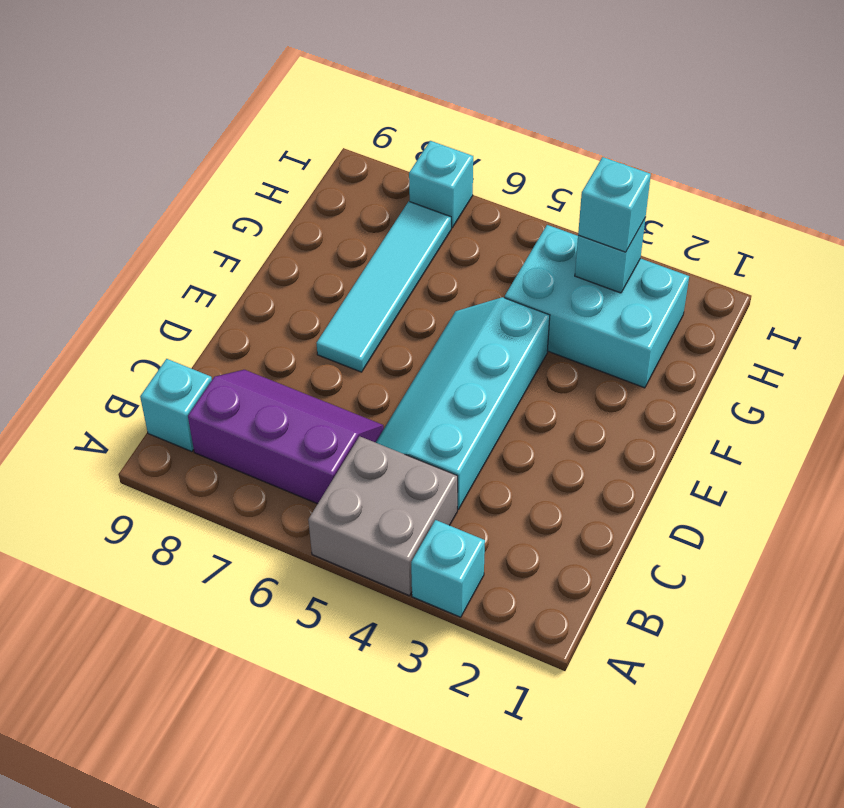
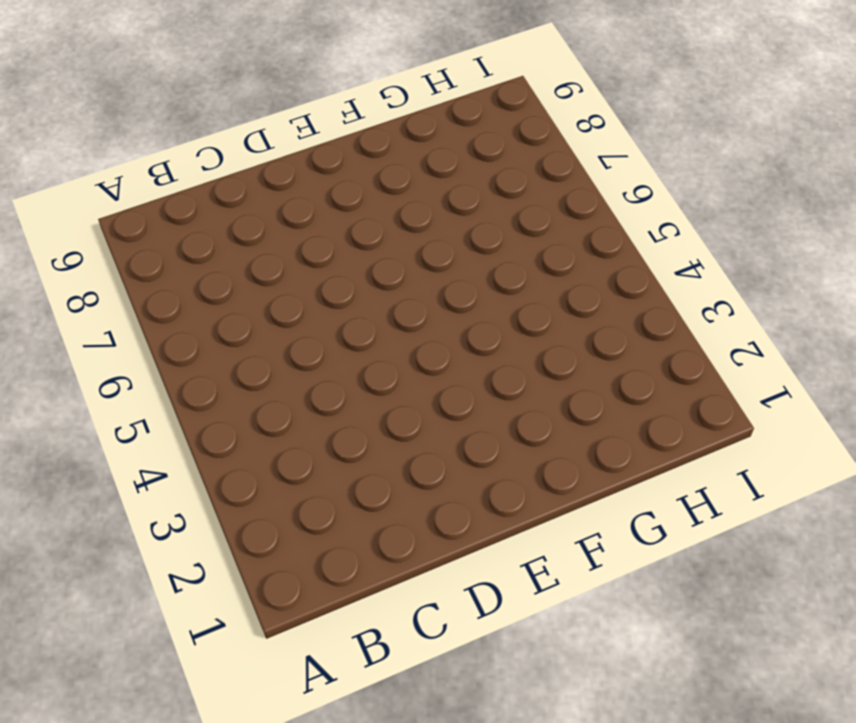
none -> cyan brick A3 level 1
none -> grey brick A4:B5 level 1

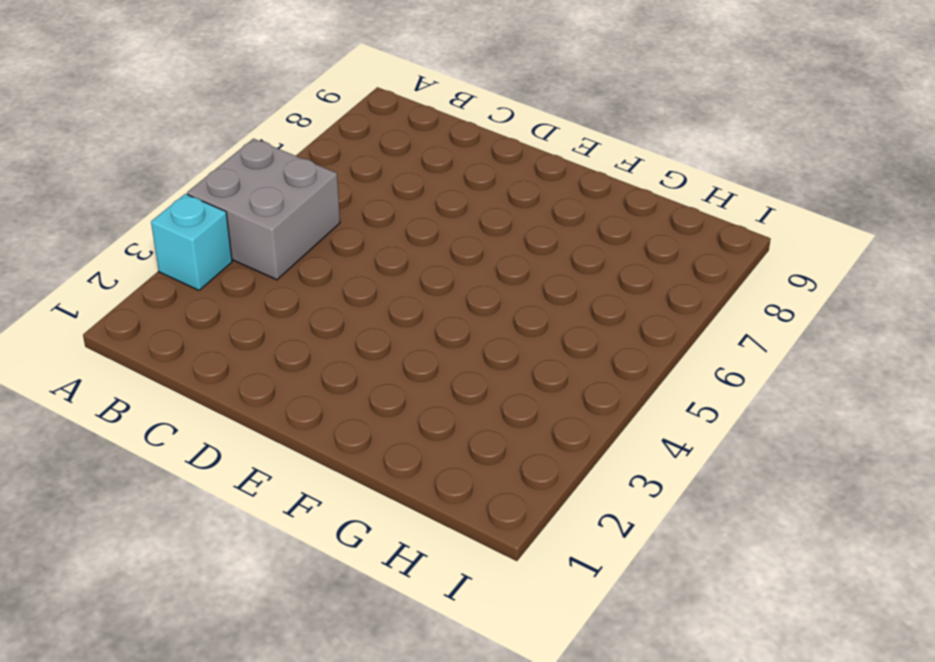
none -> purple slope B6:C8 level 1 top B
none -> cyan brick B9 level 1

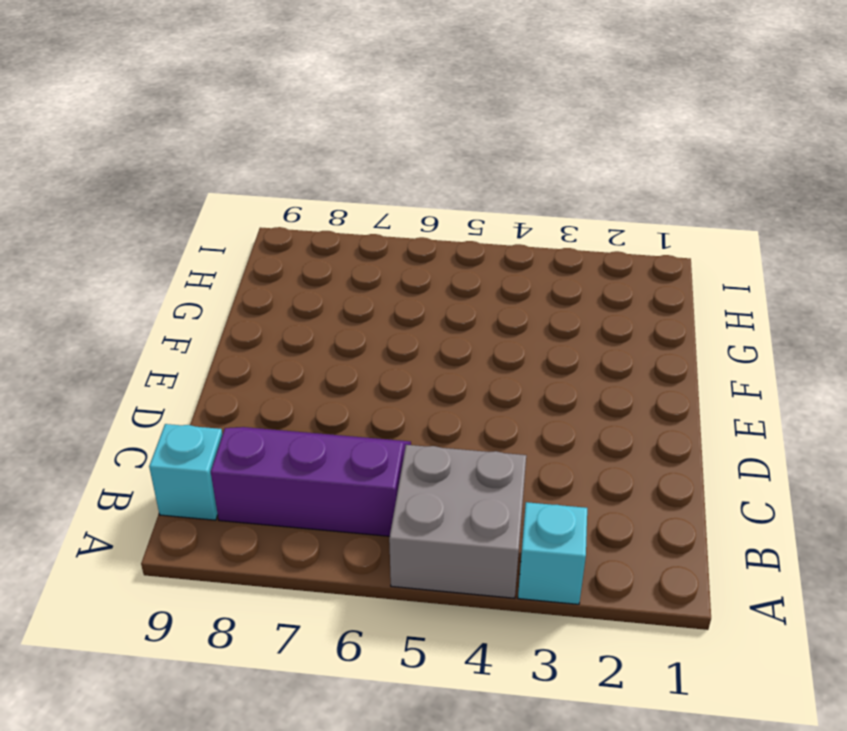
none -> cyan slope C4:F5 level 1 top 4
none -> cyan tile E7:H7 level 1

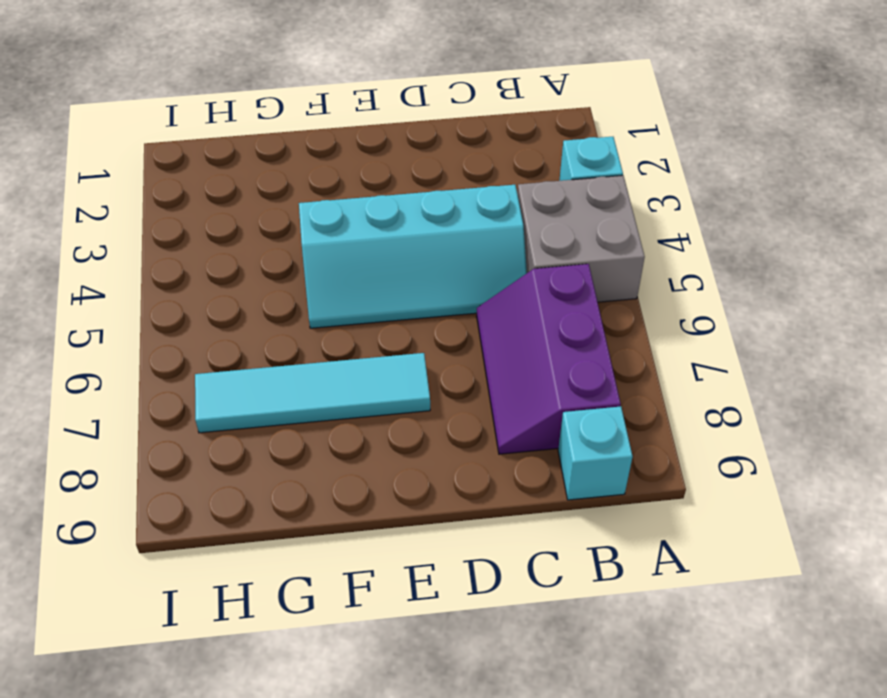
none -> cyan brick G2:H4 level 1
none -> cyan brick I7 level 1

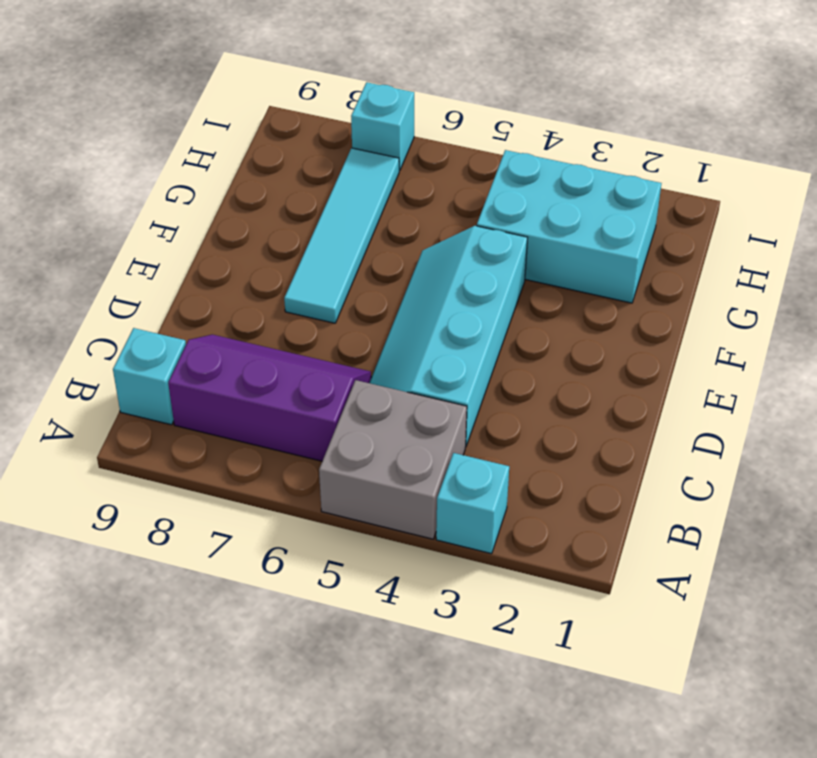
none -> cyan brick H3 level 2
none -> cyan brick H3 level 3

